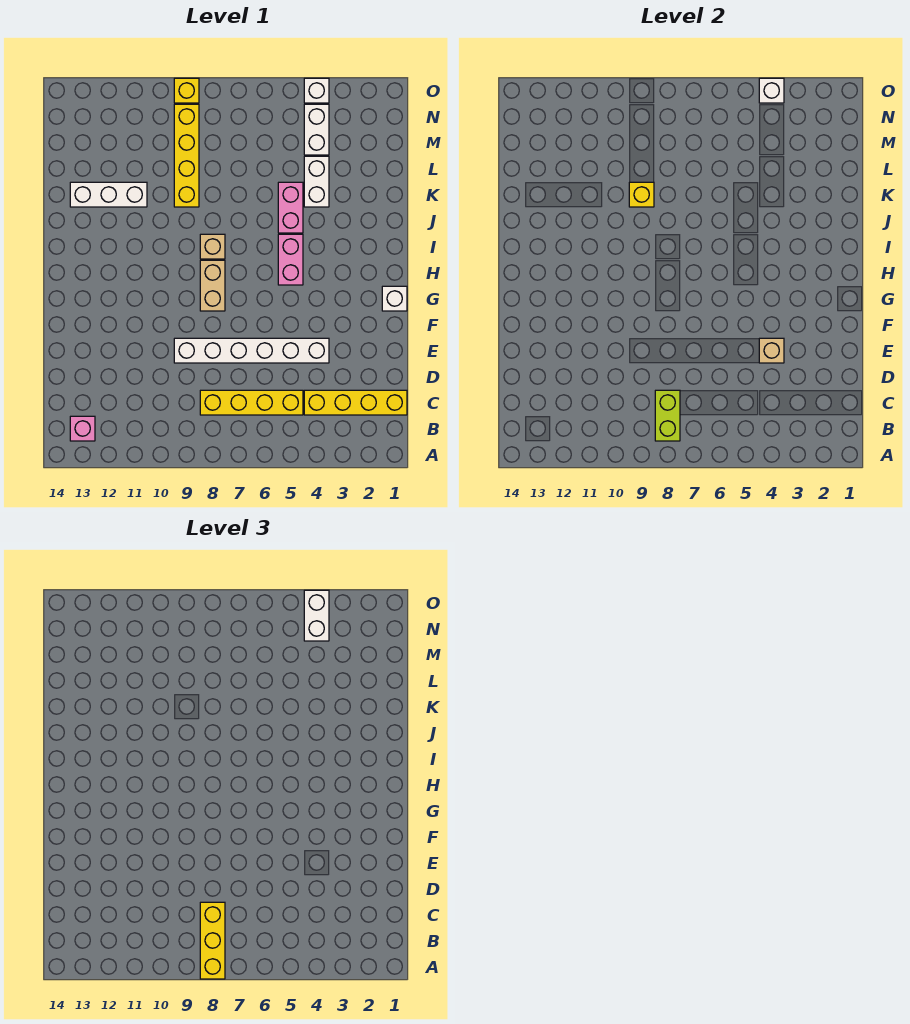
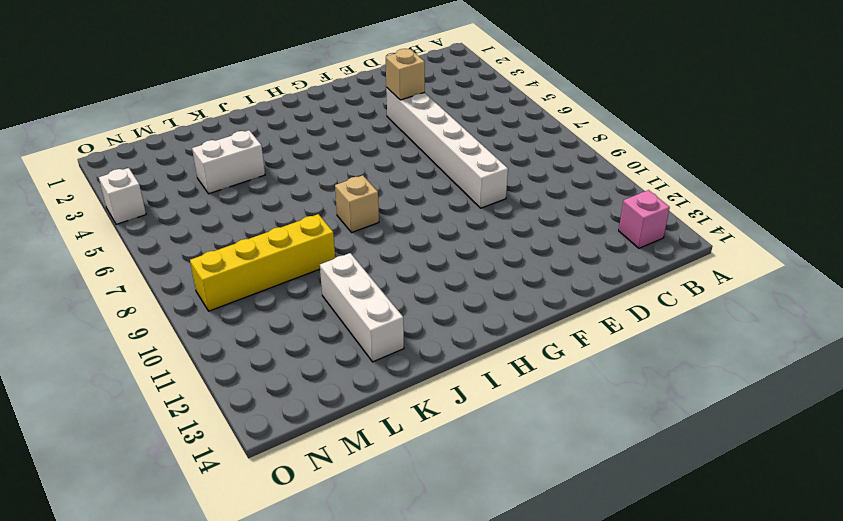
none -> yellow brick C1:C4 level 1
none -> yellow brick C5:C8 level 1
none -> white brick G1 level 1

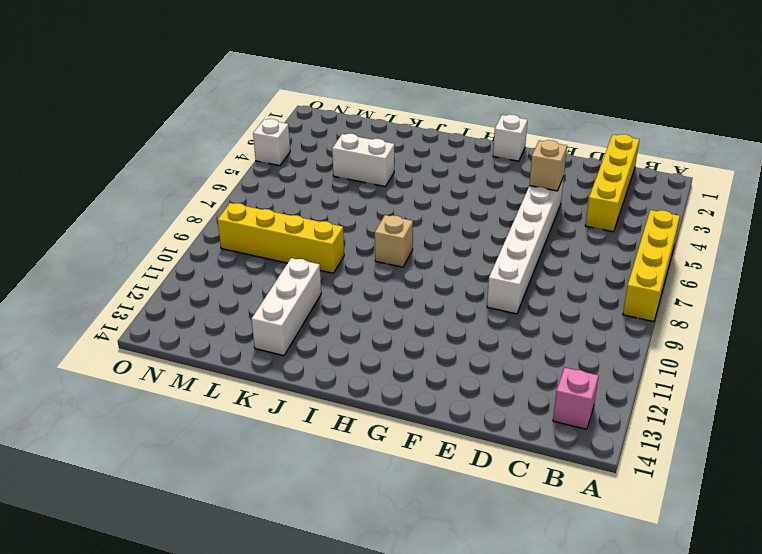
yellow brick A5:A8 level 1 -> yellow brick C5:C8 level 1
none -> tan brick G8:H8 level 1
none -> pink brick H5:I5 level 1
none -> pink brick J5:K5 level 1

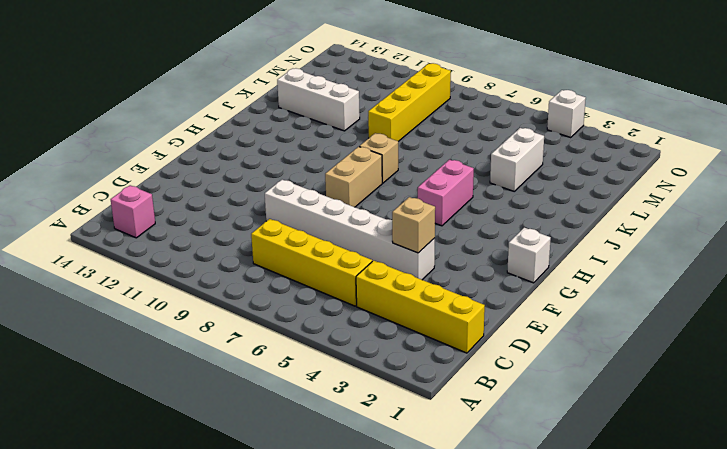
none -> pink brick J5:K5 level 1
none -> white brick M4:N4 level 1
none -> yellow brick O9 level 1

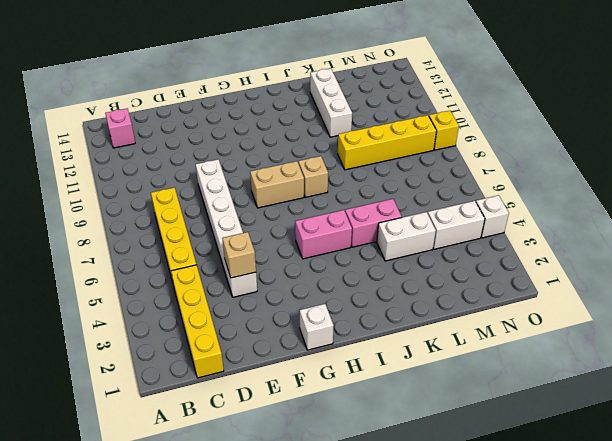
none -> lime brick B8:C8 level 2
none -> yellow brick K9 level 2
none -> white brick O4 level 2

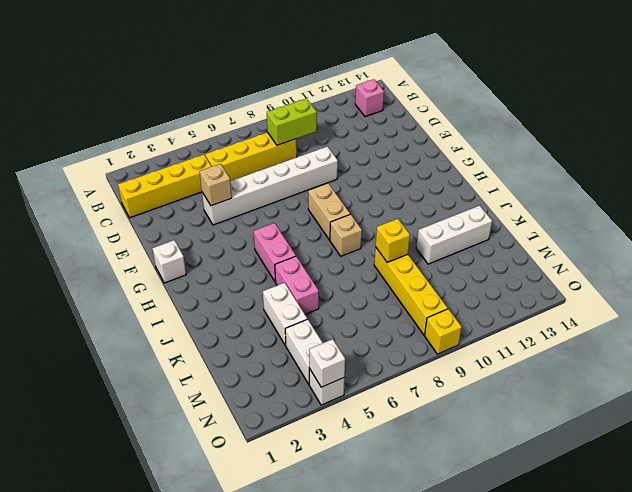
lime brick C8:C9 level 2 -> lime brick B8:C8 level 2
none -> yellow brick A8:C8 level 3
none -> white brick N4:O4 level 3

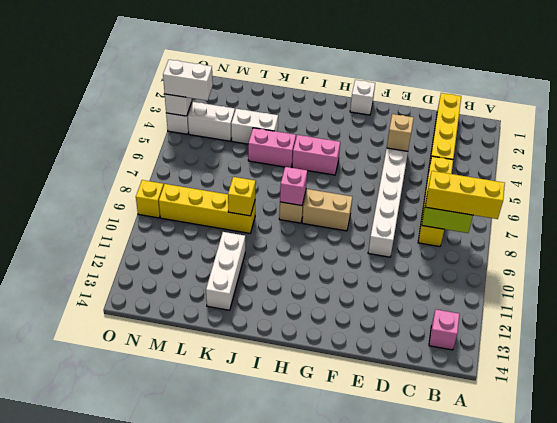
pink brick I8 level 2 -> none

